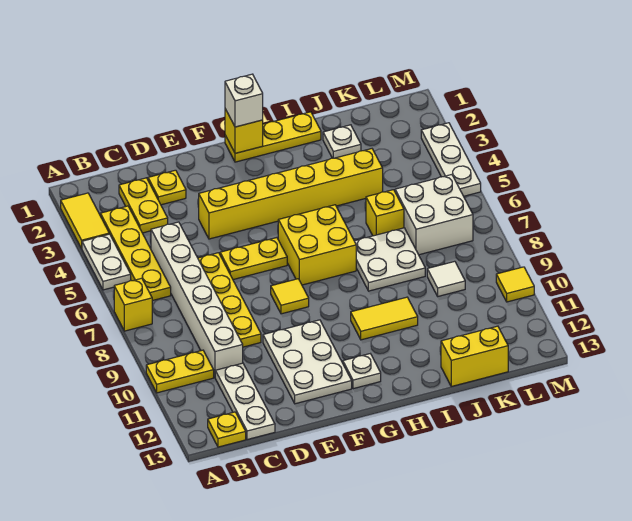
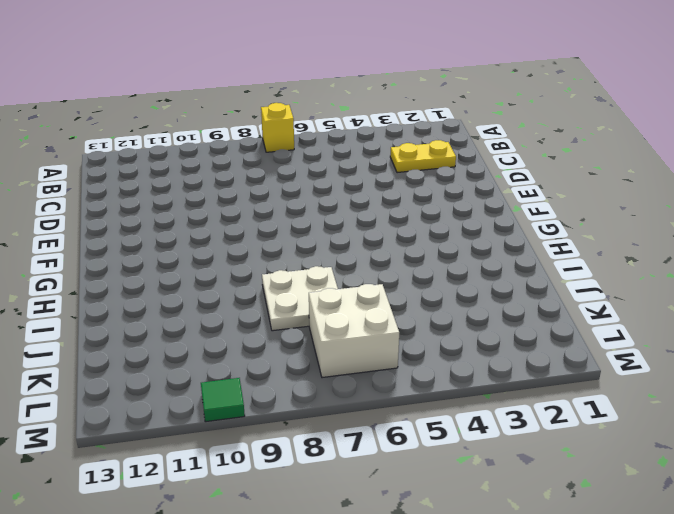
green tile M10 level 1 -> yellow tile M10 level 1
none -> yellow tile A2:A3 level 1
none -> white plate A4:A5 level 1
none -> yellow plate A10:B10 level 1

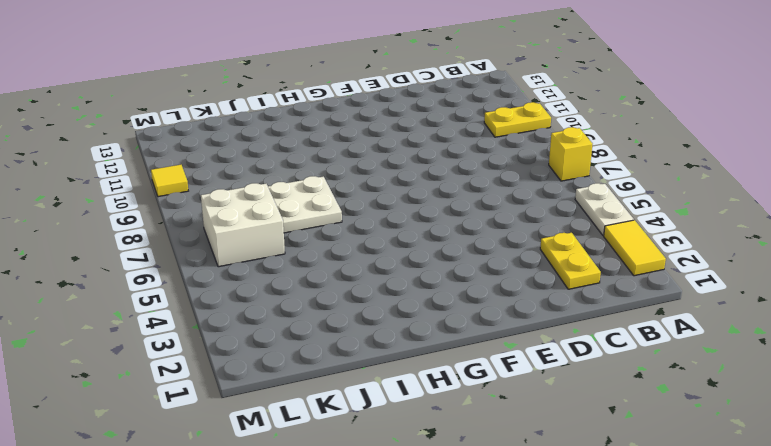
none -> yellow plate B3:B6 level 1
none -> yellow plate B13 level 1
none -> white brick C5:C10 level 1

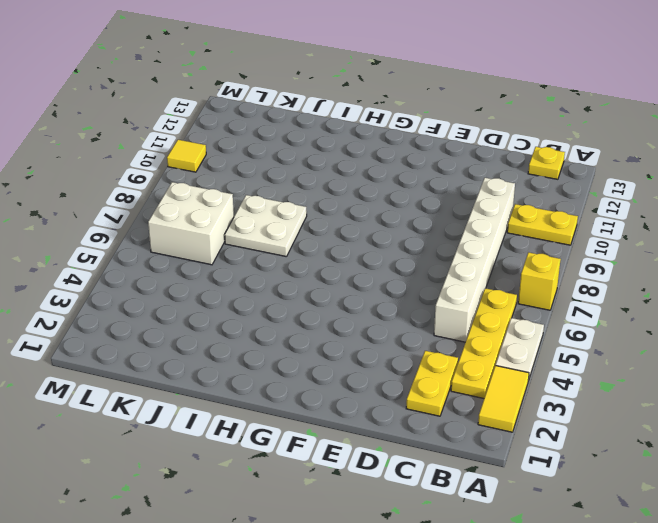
none -> white plate C11:C13 level 1
none -> yellow plate D2 level 1
none -> yellow plate D6:D9 level 1

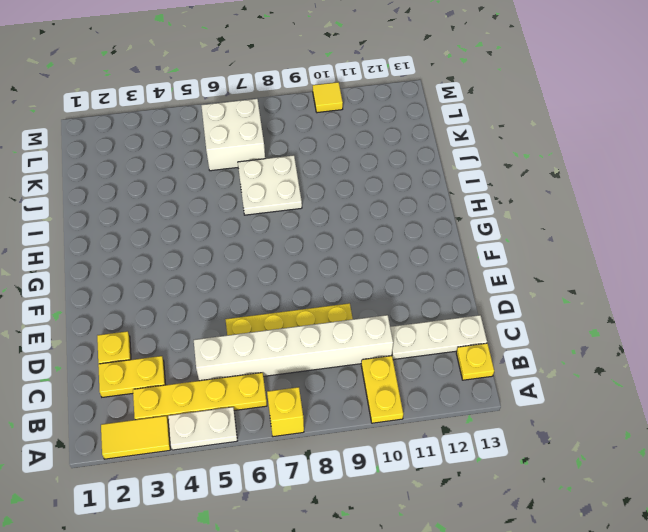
none -> yellow brick E4:J4 level 1
none -> yellow plate E6:F6 level 1
none -> white plate E10:F12 level 1

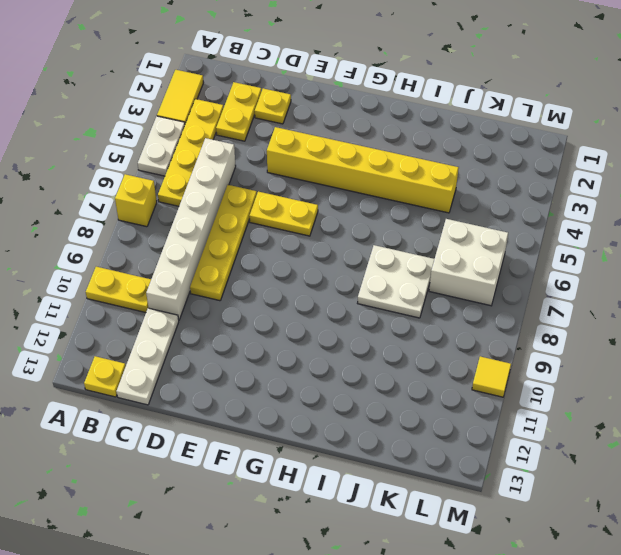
none -> white plate E10:F12 level 1
none -> yellow tile F8 level 1
none -> yellow plate G1:I1 level 1

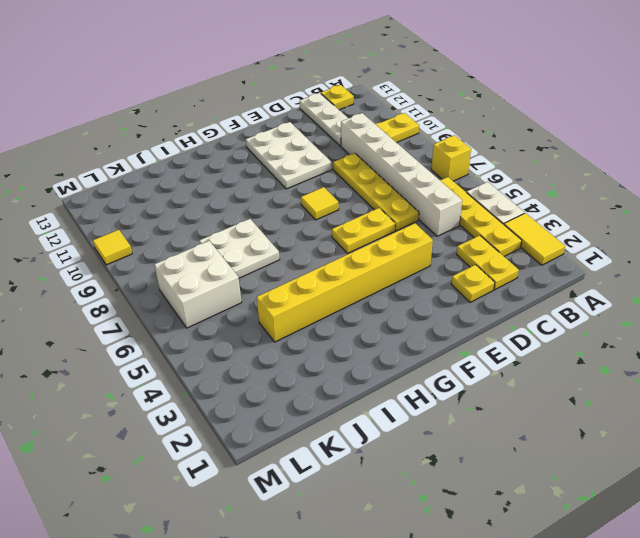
none -> yellow plate G1:I1 level 1
none -> yellow brick G6:H7 level 1
none -> white plate G12 level 1

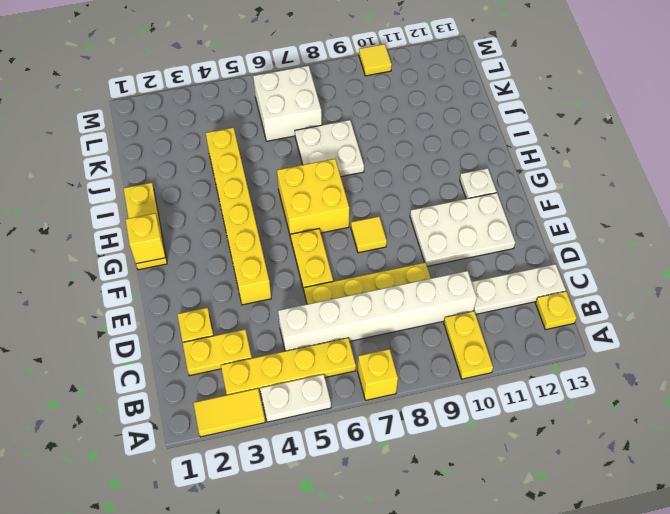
none -> yellow tile H10:I10 level 1
none -> white plate J2 level 1
none -> yellow brick J6 level 1

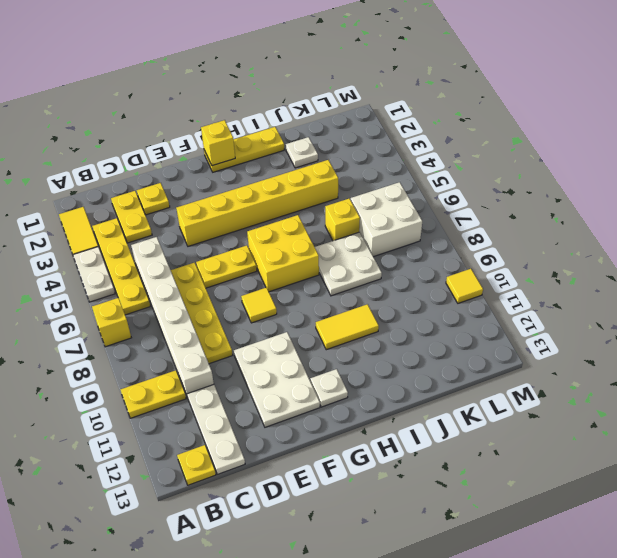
none -> yellow brick J13:K13 level 1
none -> white tile K9 level 1
none -> white plate M3:M5 level 1

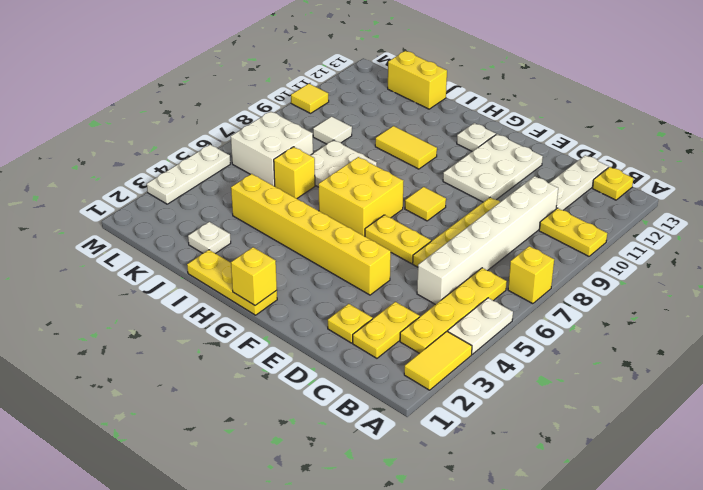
none -> white brick G1 level 3

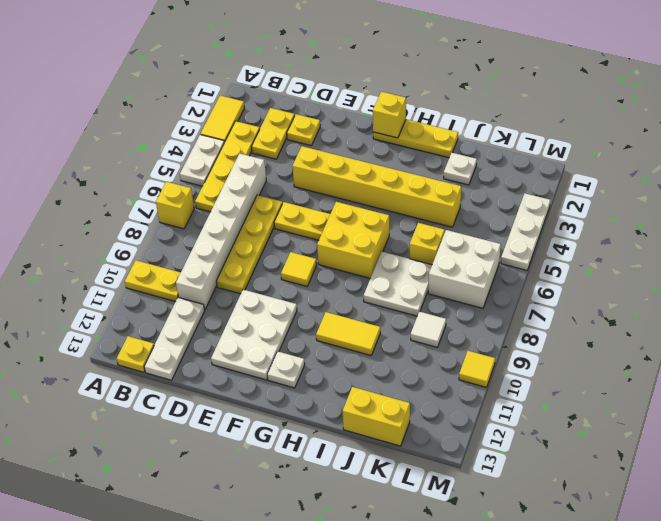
none -> white brick G1 level 3

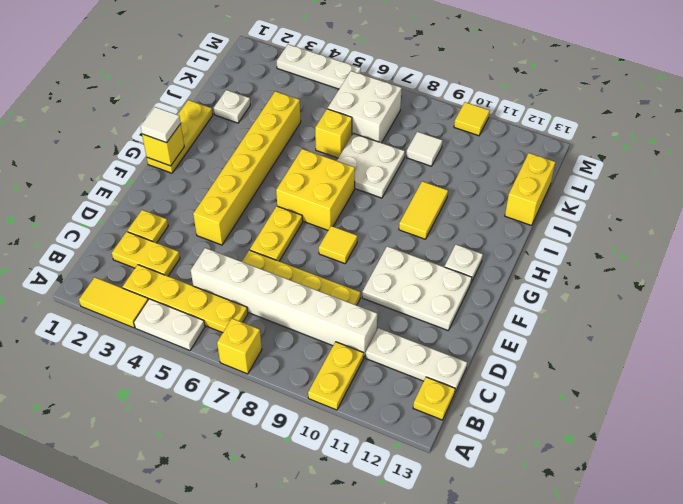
white tile G1 level 3 -> white brick G1 level 3

